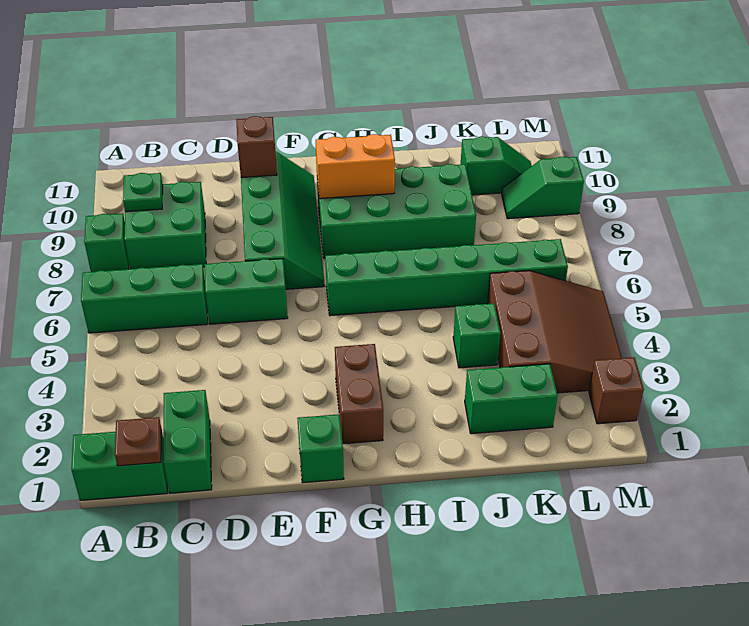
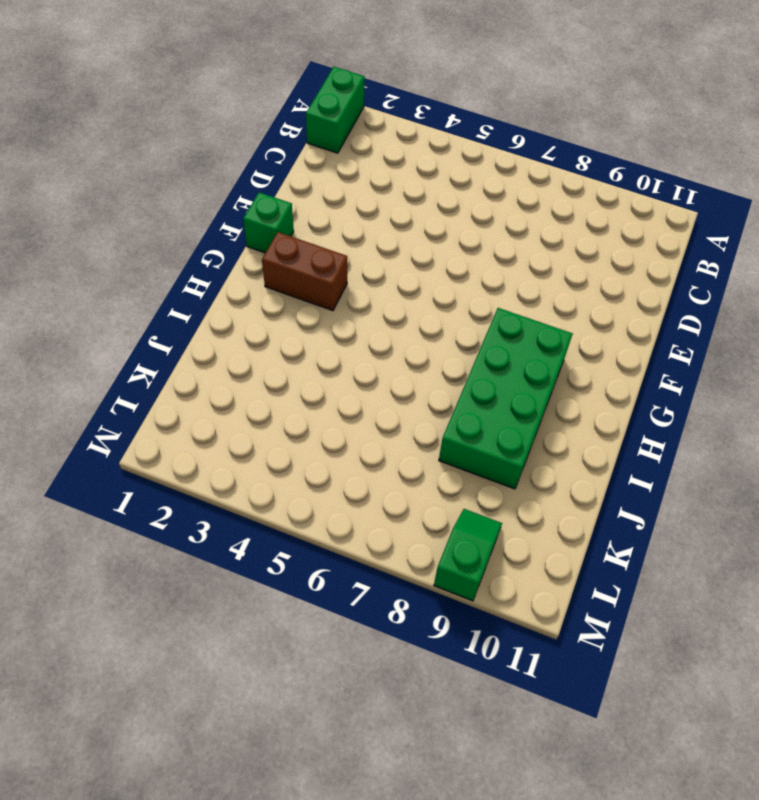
none -> green brick A6:C6 level 1
none -> green brick A8 level 1
none -> green brick B8:C9 level 1

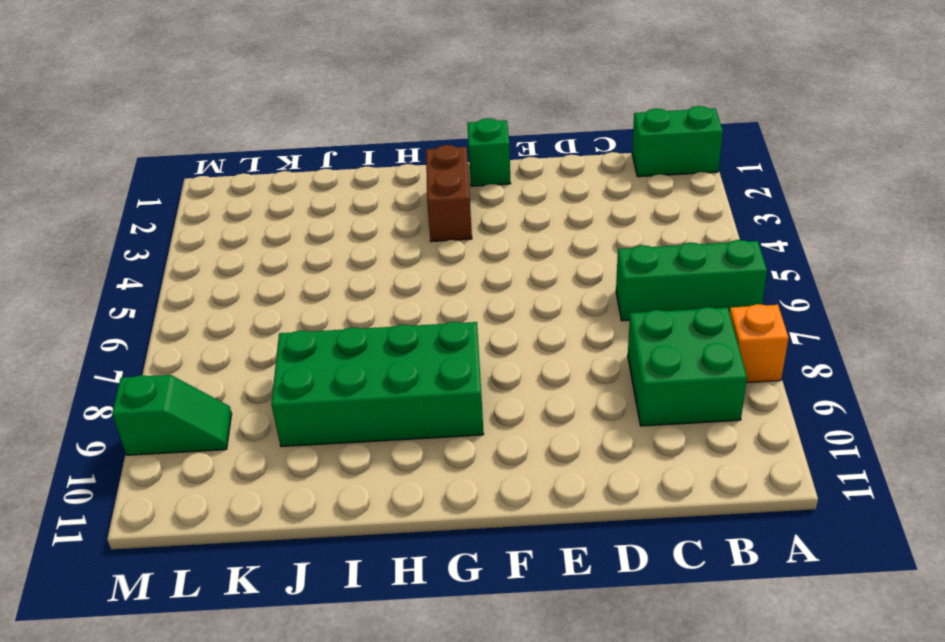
orange brick A8 level 1 -> green brick A8 level 1
none -> green brick C1:C2 level 1
none -> green brick D6:E6 level 1
none -> green slope E7:F10 level 1 top E

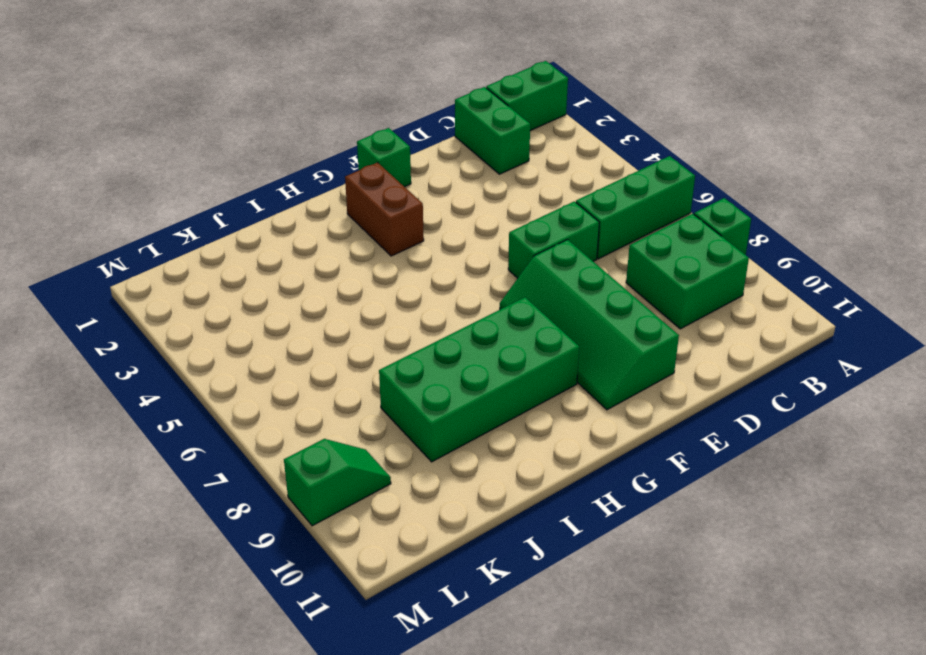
none -> green brick G6:L6 level 1
none -> green brick J2:K2 level 1
none -> green brick J4 level 1

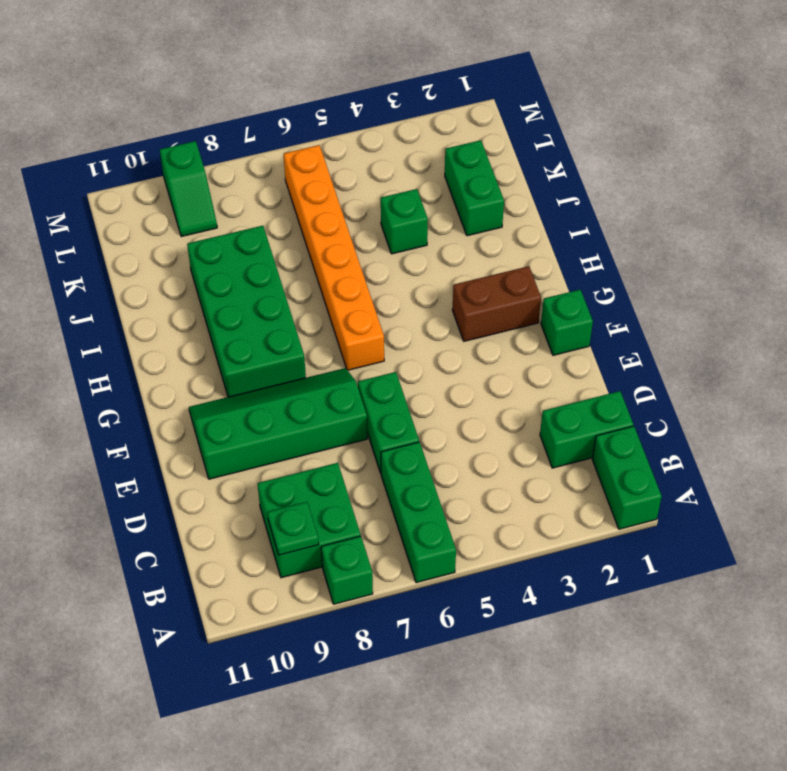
orange brick G6:L6 level 1 -> green brick G6:L6 level 1
none -> brown slope K3:M5 level 1 top K
none -> green slope K10:L10 level 1 top K
none -> brown brick M2 level 1

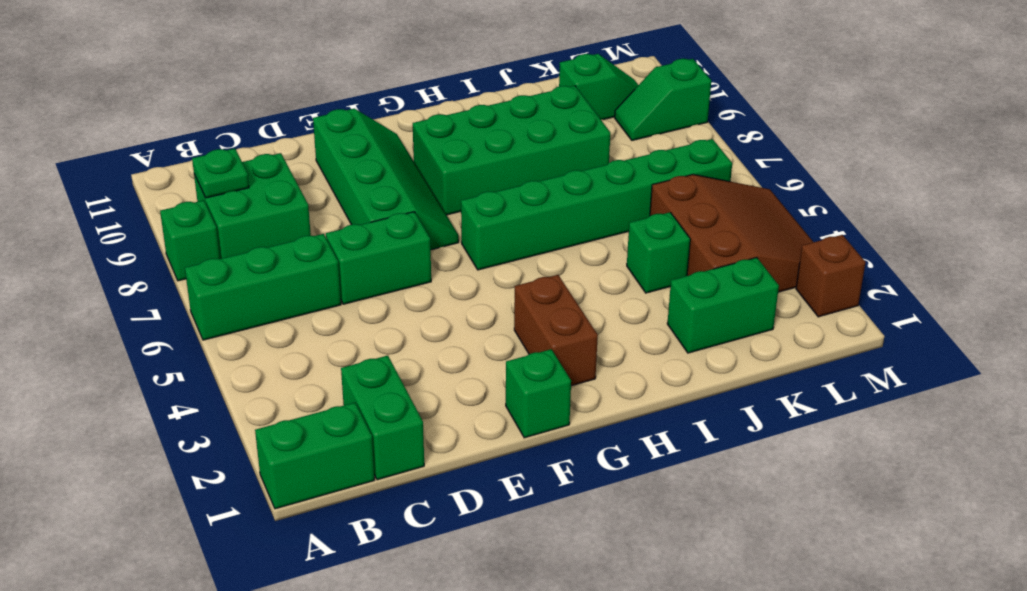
none -> brown plate B1 level 2
none -> brown brick E10 level 2
none -> orange brick G9:H9 level 2

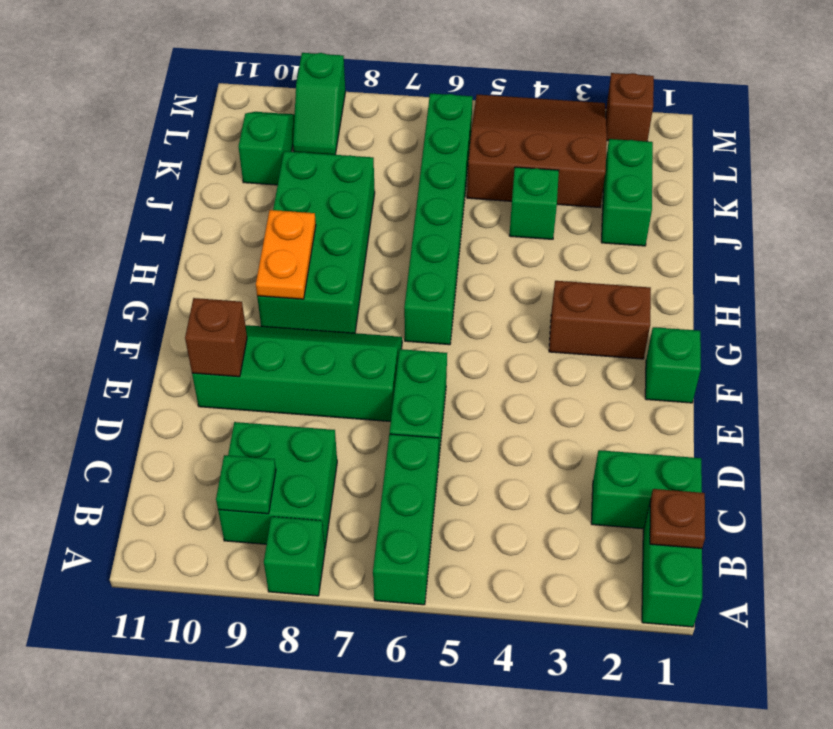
orange plate G9:H9 level 2 -> orange brick G9:H9 level 2

